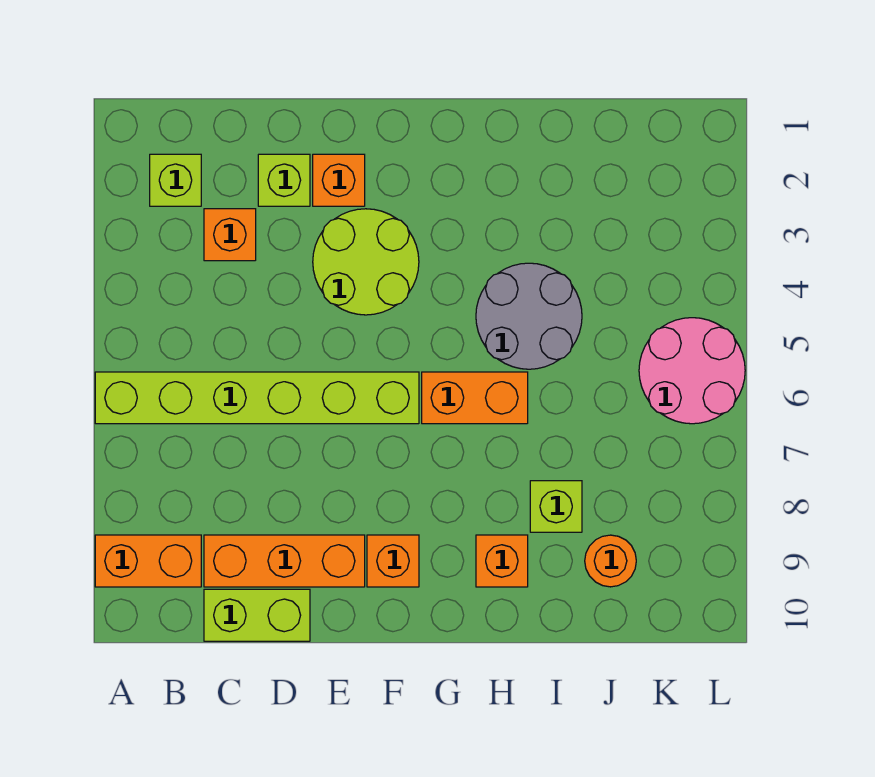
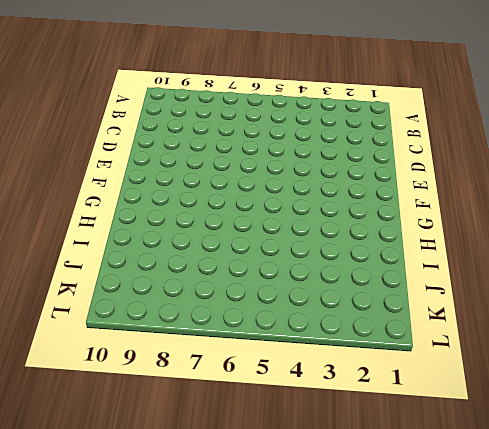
none -> lime brick A6:F6 level 1
none -> orange brick A9:B9 level 1
none -> lime brick B2 level 1

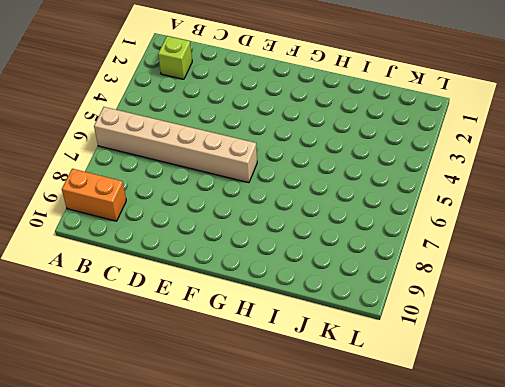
tan brick A6:F6 level 1 -> lime brick A6:F6 level 1
none -> orange brick C3 level 1
none -> orange brick C9:E9 level 1
none -> lime brick C10:D10 level 1

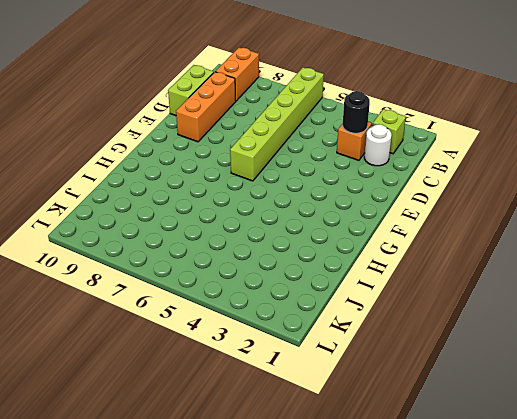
white round brick C2 level 1 -> none
black round brick C3 level 2 -> none
none -> lime brick D2 level 1
none -> orange brick E2 level 1
none -> lime round brick E3:F4 level 1

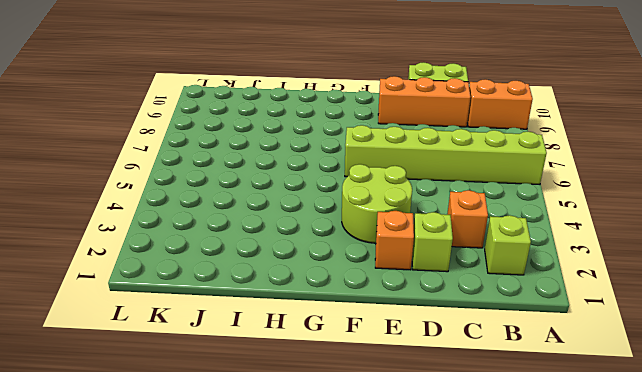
none -> orange brick F9 level 1
none -> orange brick G6:H6 level 1
none -> grey round brick H4:I5 level 1

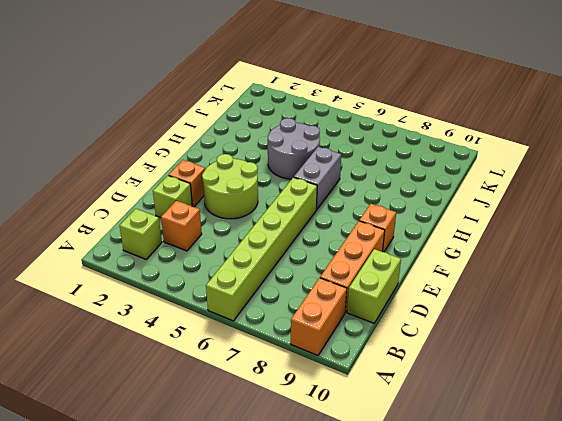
grey brick G6:H6 level 1 -> orange brick G6:H6 level 1
none -> orange brick H9 level 1
none -> lime brick I8 level 1
none -> orange round brick J9 level 1

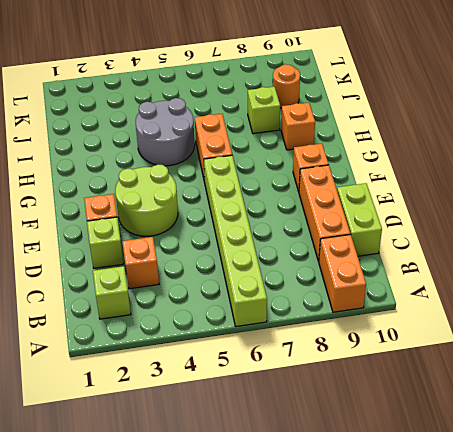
none -> pink round brick K5:L6 level 1

